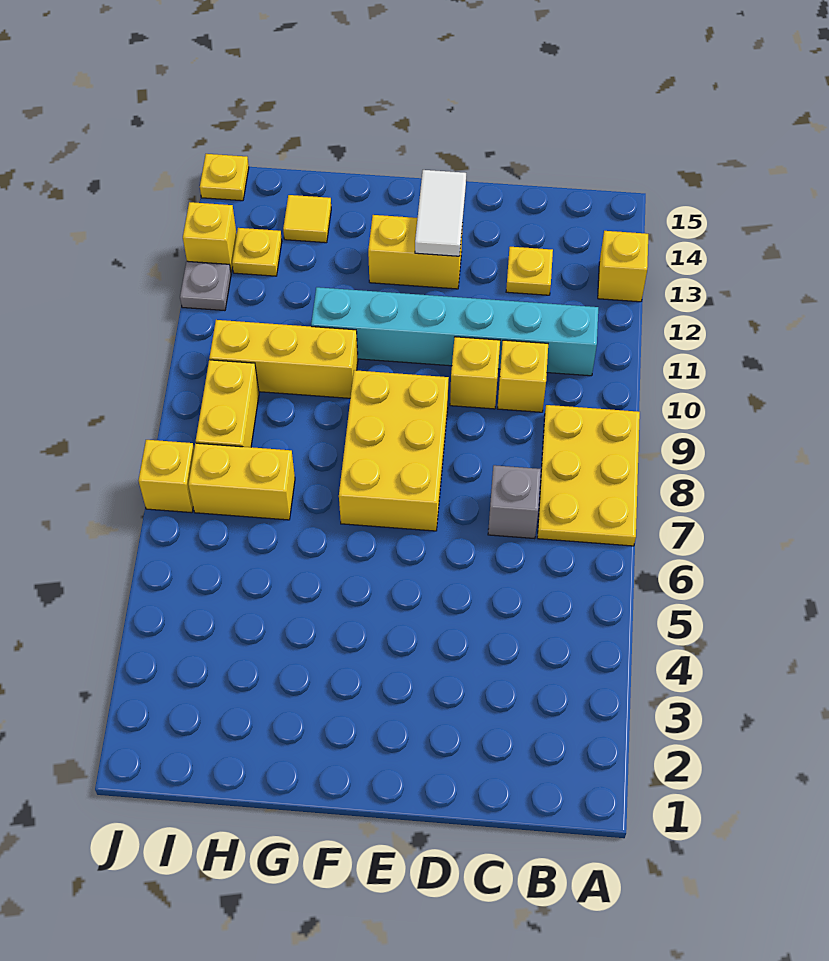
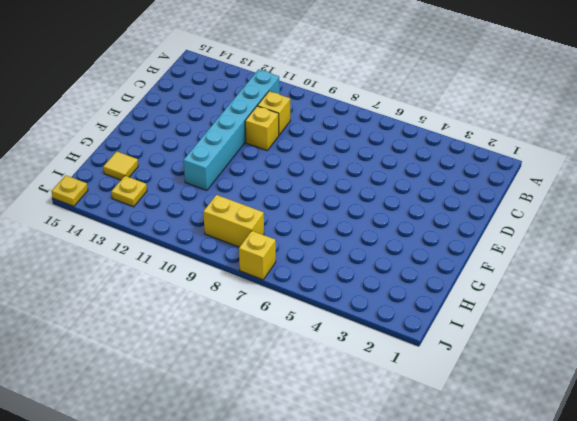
none -> yellow plate A7:B9 level 1
none -> yellow brick A13 level 1
none -> grey brick C7 level 1

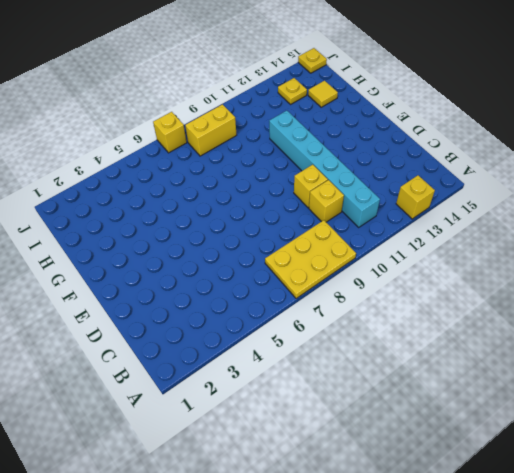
none -> grey brick C7 level 1
none -> yellow plate C13 level 1
none -> yellow brick E7:F9 level 1

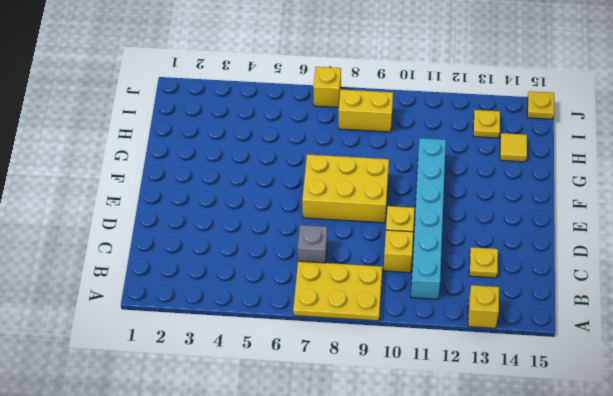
none -> yellow brick E13:F13 level 1
none -> yellow brick G10:I10 level 1
none -> yellow brick H7:I7 level 1

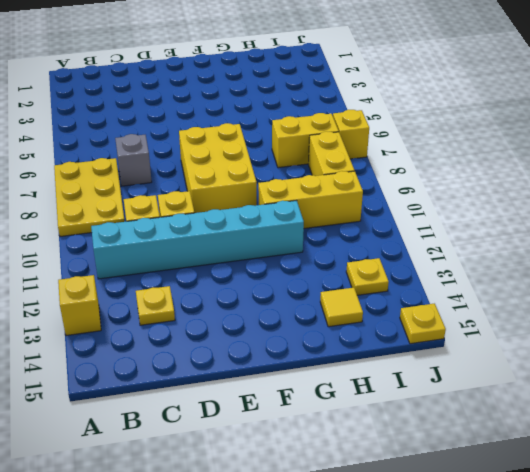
none -> yellow brick E13:F13 level 1
none -> grey plate J12 level 1
none -> yellow brick J13 level 1

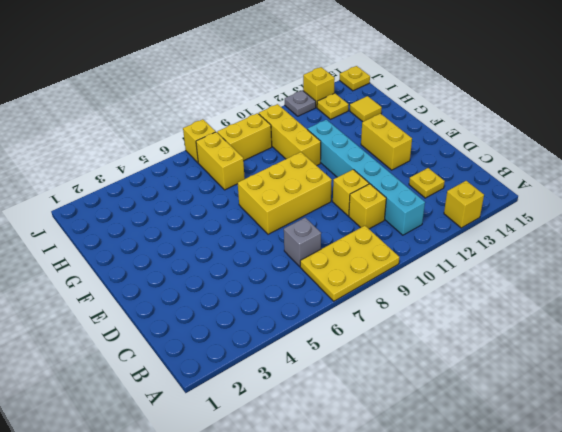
none -> white tile E13:E14 level 2

